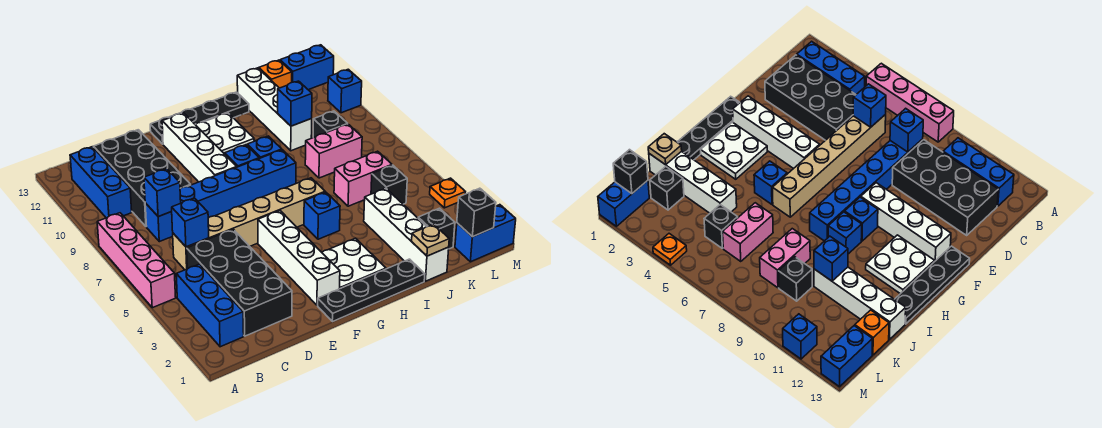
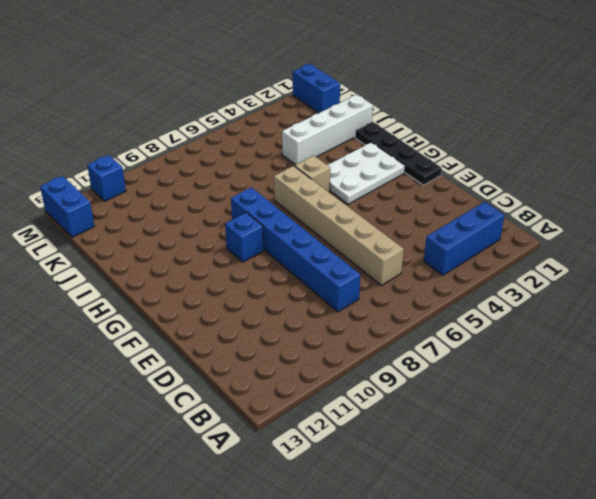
white plate G2:H4 level 1 -> white plate G2:H3 level 1
tan brick H5 level 1 -> blue brick H5 level 1
none -> pink brick A5:A8 level 1
none -> blue brick B10:B12 level 1
none -> black brick C2:D5 level 1
none -> black brick C9:D12 level 1

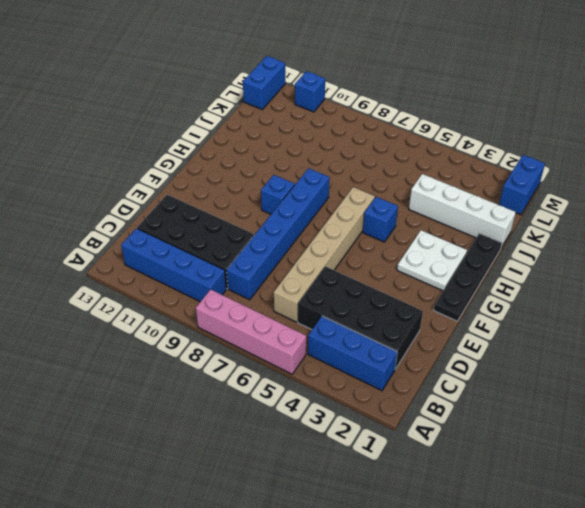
blue brick B9:B12 level 1 -> blue brick B10:B12 level 1
none -> white brick F2:F5 level 1
none -> white brick F9:F12 level 1
none -> black plate F13:I13 level 1
none -> white plate G11:H12 level 1

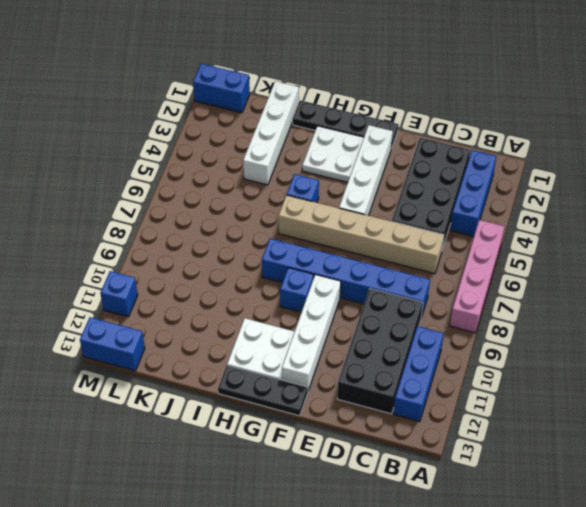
black plate F13:H13 level 1 -> black plate F13:I13 level 1
none -> blue brick H9 level 1
none -> pink brick J6:K6 level 1
none -> pink brick J8:K8 level 1
none -> white brick J10:J13 level 1

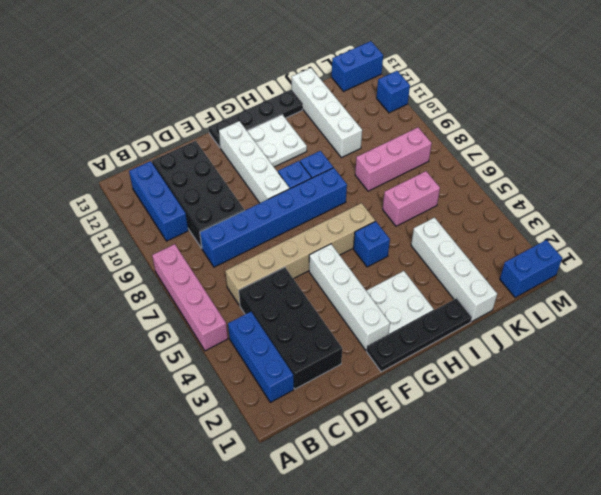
pink brick J8:L8 level 1 -> pink brick J8:K8 level 1
none -> black brick K2 level 1
none -> black brick K5 level 1
none -> black brick K9 level 1
none -> orange brick K13 level 1

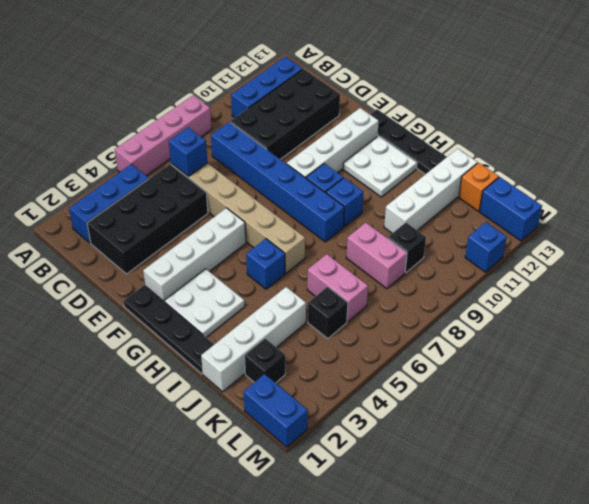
none -> orange plate M4 level 1
none -> blue brick C8 level 2
none -> tan plate J1 level 2
none -> blue brick J10 level 2

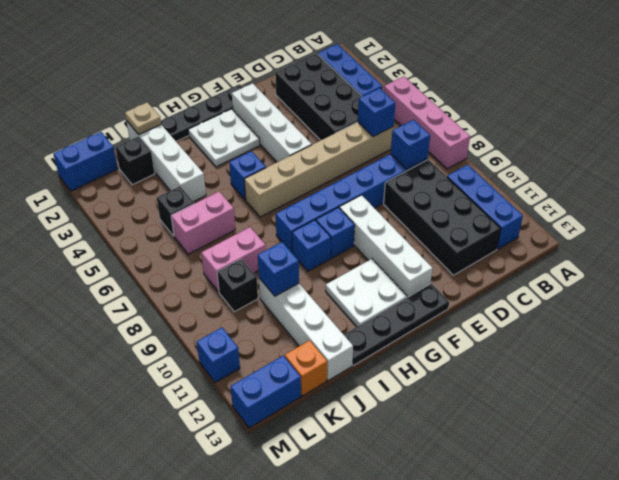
none -> orange plate M4 level 1
none -> black brick L1 level 2

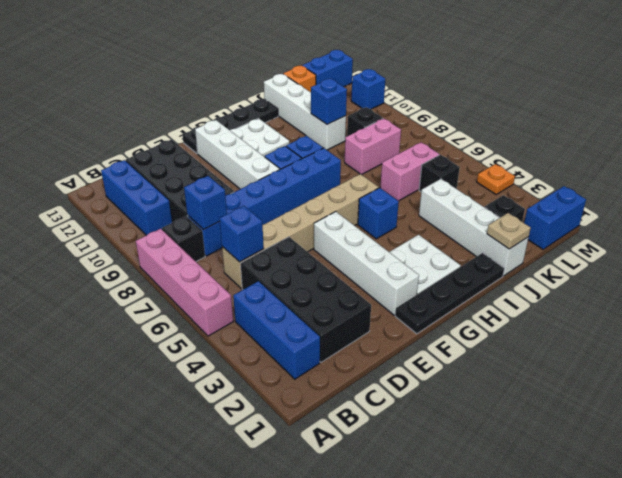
black brick B8 level 1 -> black brick L1 level 2

